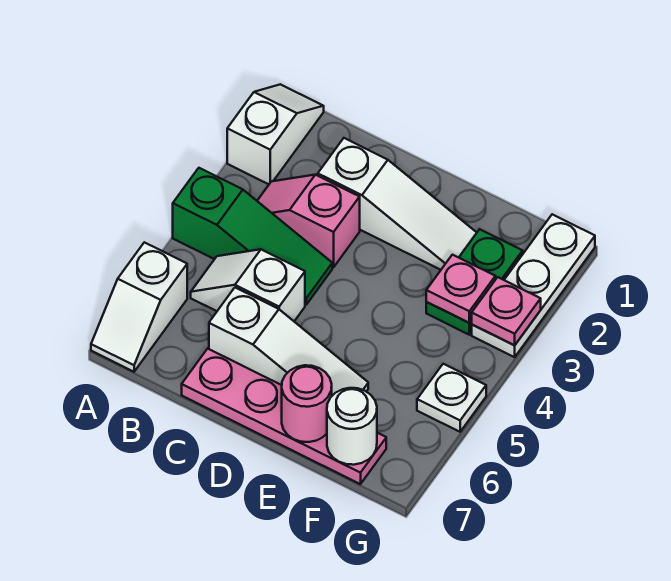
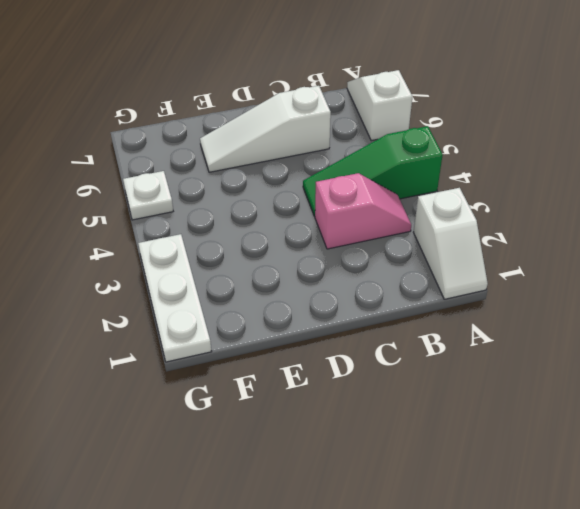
none -> white slope B5:C5 level 1 top C
none -> white slope C2:E2 level 1 top C
none -> pink plate C7:F7 level 1

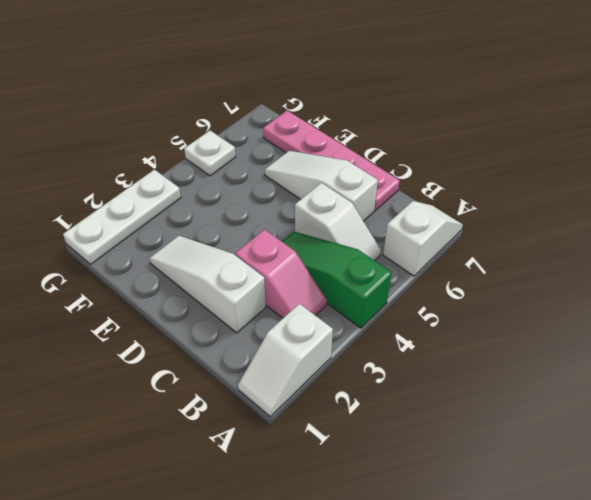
none -> green plate F2:F3 level 1
none -> pink round brick E7 level 2
none -> pink plate F3 level 2

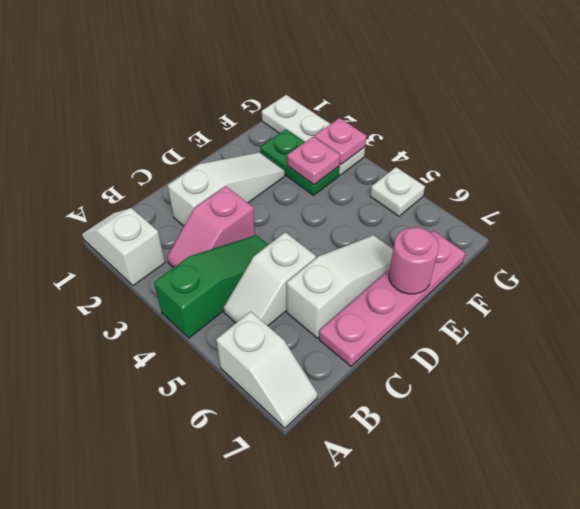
none -> white round brick F7 level 2

